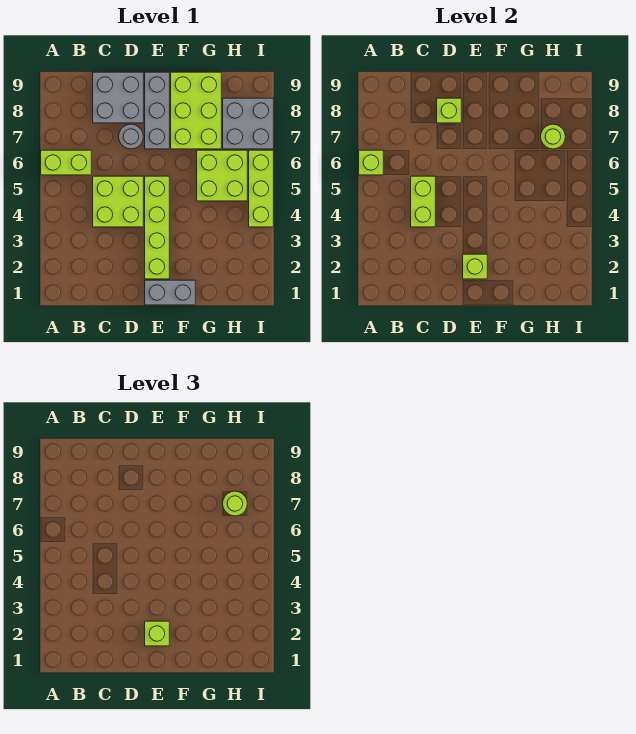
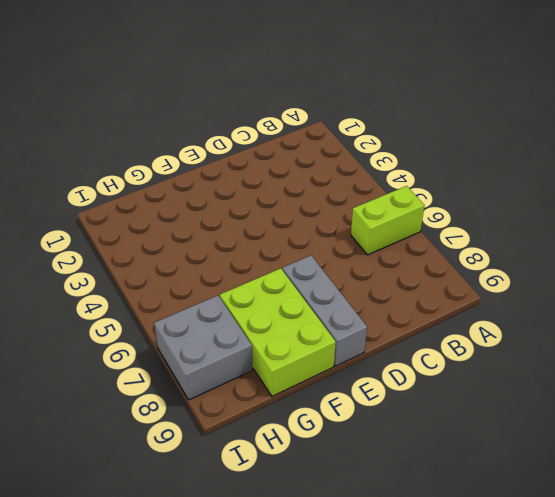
none -> lime brick C4:D5 level 1
none -> grey brick C8:D9 level 1
none -> grey round brick D7 level 1

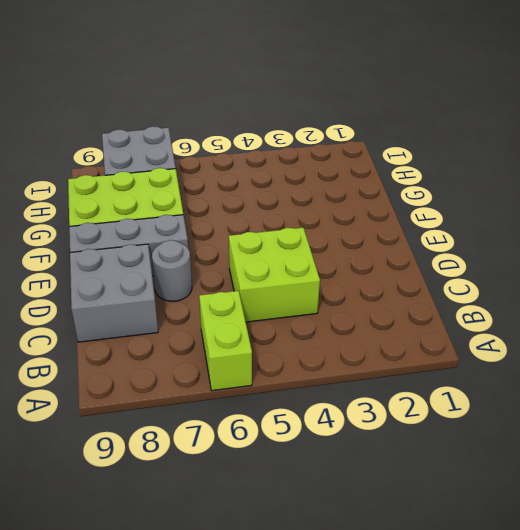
none -> grey brick E1:F1 level 1
none -> lime brick E2:E5 level 1
none -> lime brick G5:H6 level 1

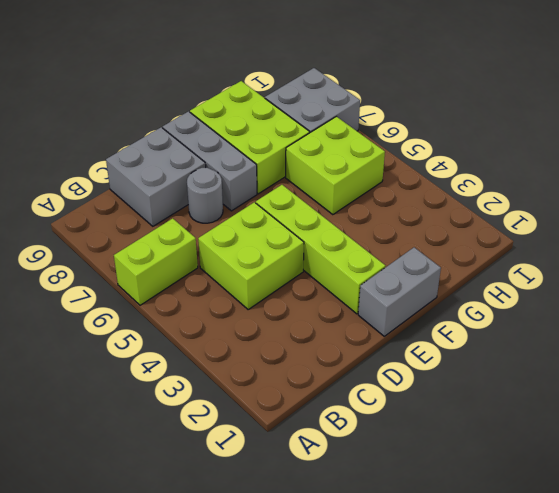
none -> lime brick I4:I6 level 1
none -> lime brick A6 level 2
none -> lime brick C4:C5 level 2

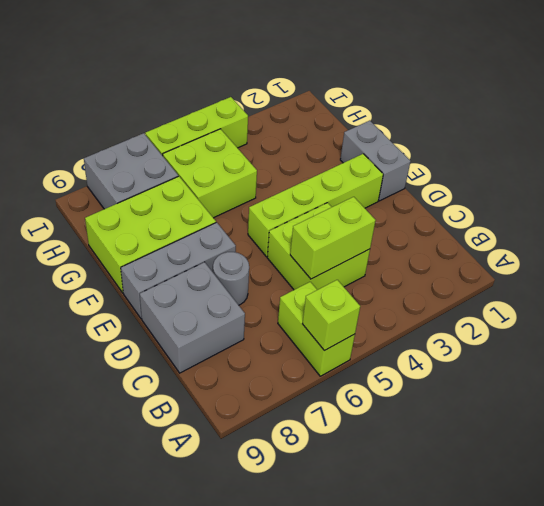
none -> lime brick D8 level 2
none -> lime brick E2 level 2
none -> lime round brick H7 level 2

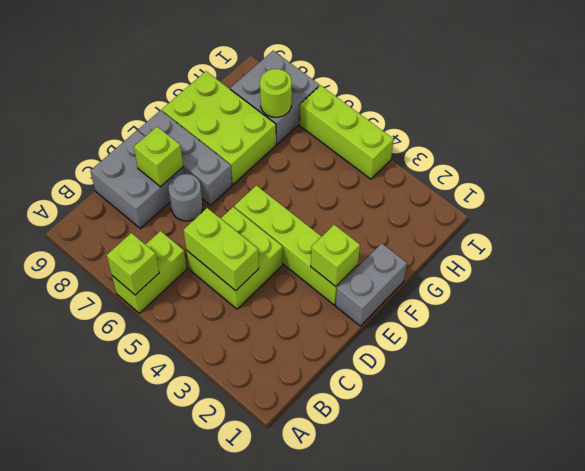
none -> lime brick G5:H6 level 1
none -> lime brick E2 level 3
none -> lime round brick H7 level 3

